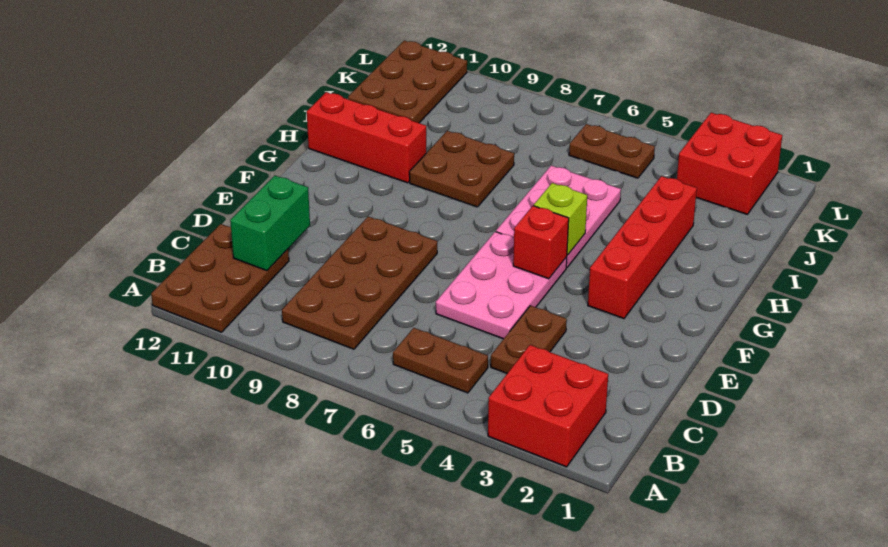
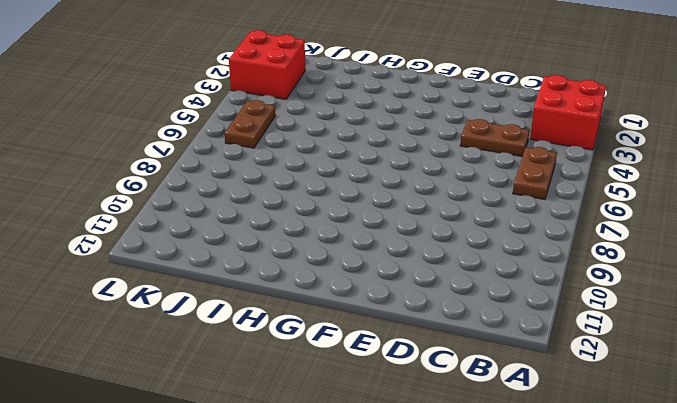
none -> brown plate A11:C12 level 1
none -> brown plate B8:E9 level 1
none -> pink plate D5:F6 level 1

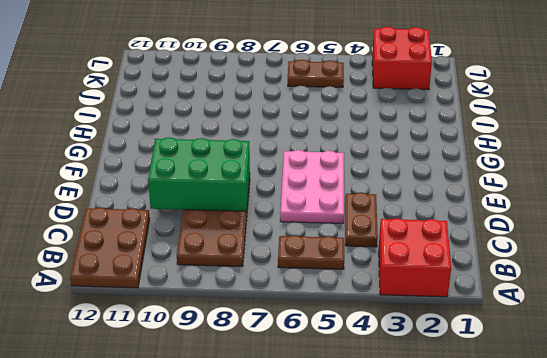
green brick D8:E10 level 2 -> none
none -> red brick F3:I3 level 1
none -> pink plate G5:I6 level 1
none -> brown plate H8:I9 level 1

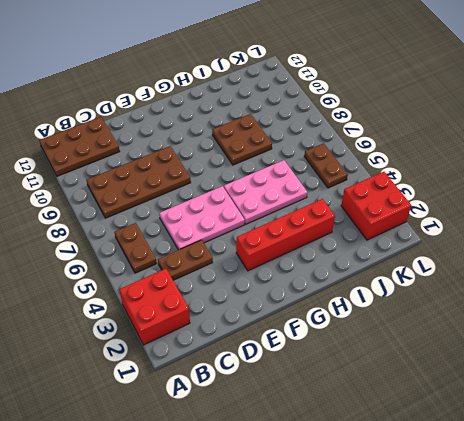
none -> red brick H10:H12 level 1
none -> brown plate J11:L12 level 1
none -> green brick C11:D11 level 2

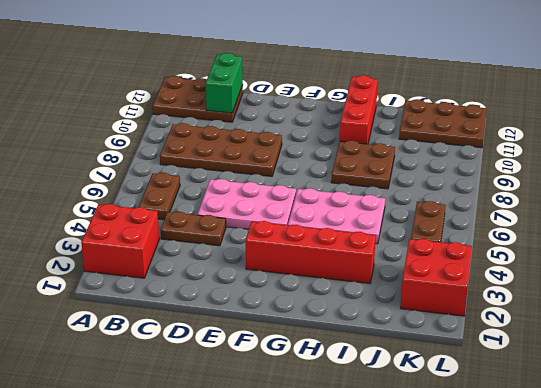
green brick C11:C12 level 2 -> green brick C11:D11 level 2
none -> red brick F5 level 2
none -> lime brick G5 level 2

